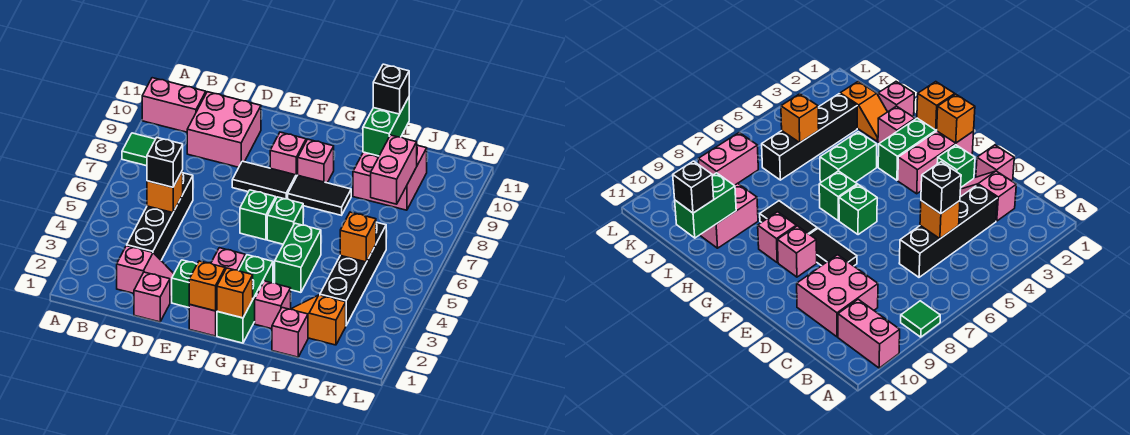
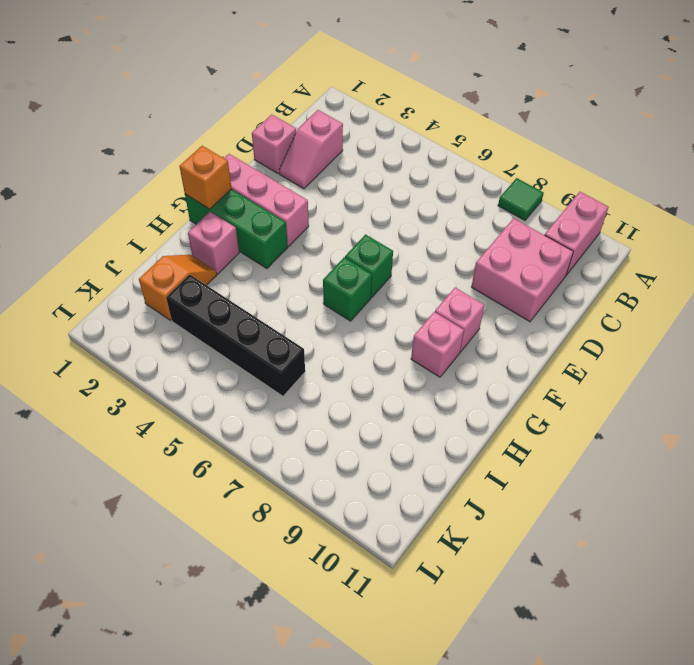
none -> black brick C3:C6 level 1
none -> green brick E2 level 1
none -> black tile E8:F8 level 1

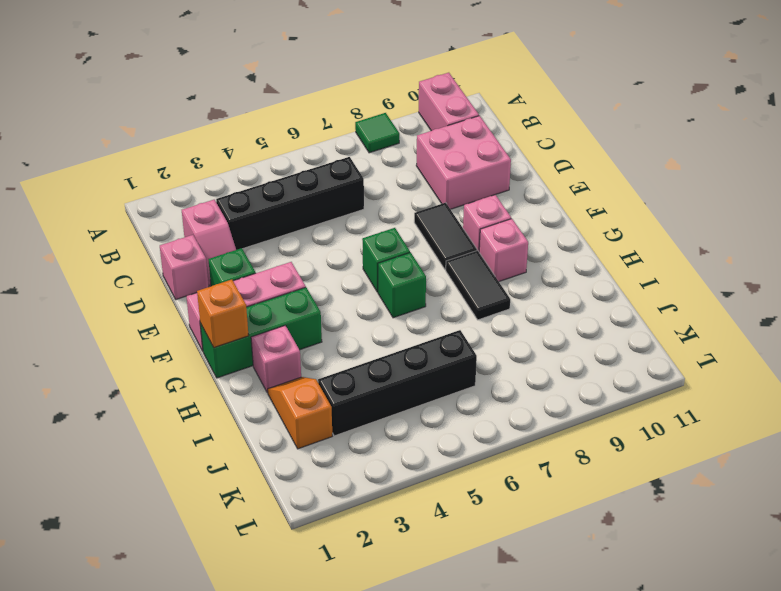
none -> green brick H4:H5 level 1
none -> pink brick I1 level 1
none -> pink brick I9:J10 level 1

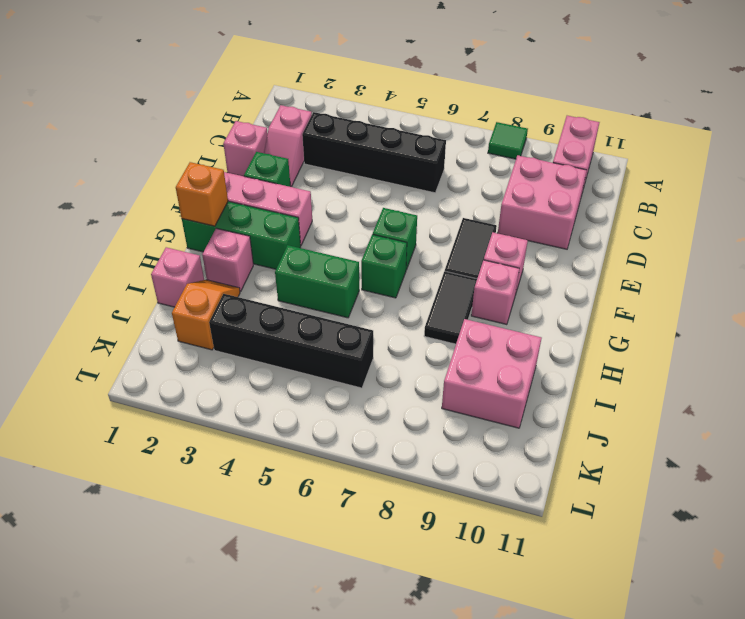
none -> orange brick C5 level 2
none -> orange brick F1 level 2
none -> green brick I10:I11 level 2

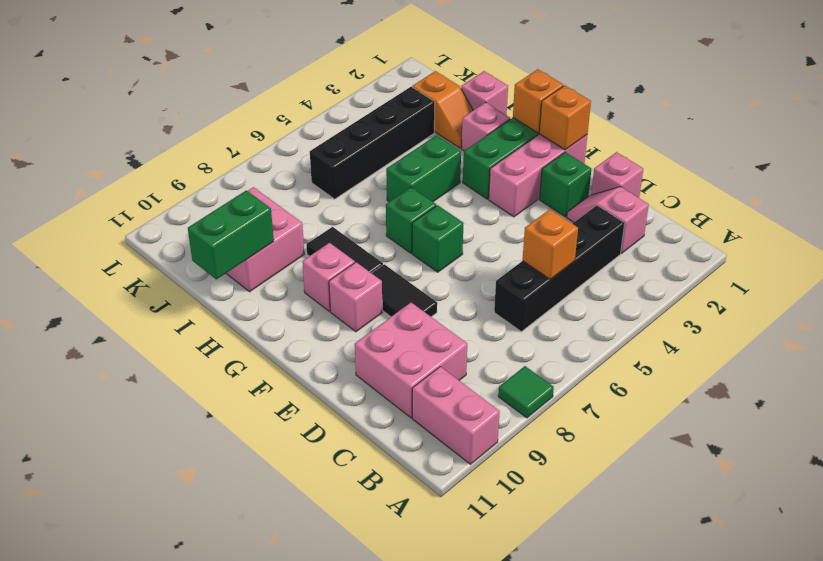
none -> orange brick J5 level 2
none -> pink brick J8:J9 level 2
none -> black brick C5 level 3

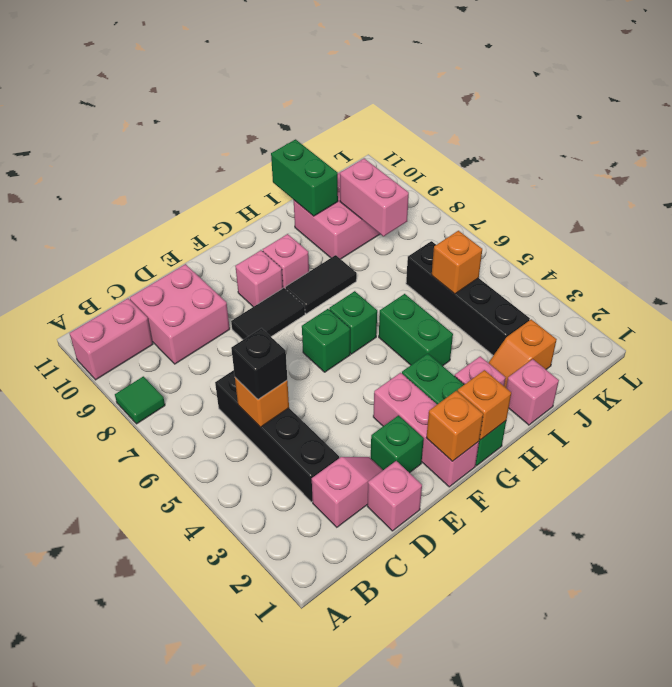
none -> black brick I11 level 3

